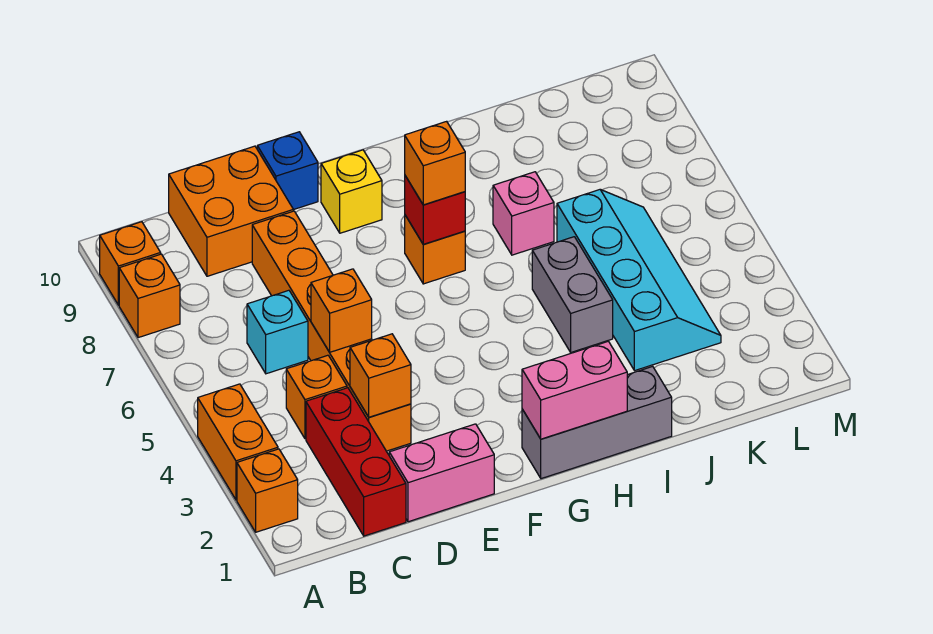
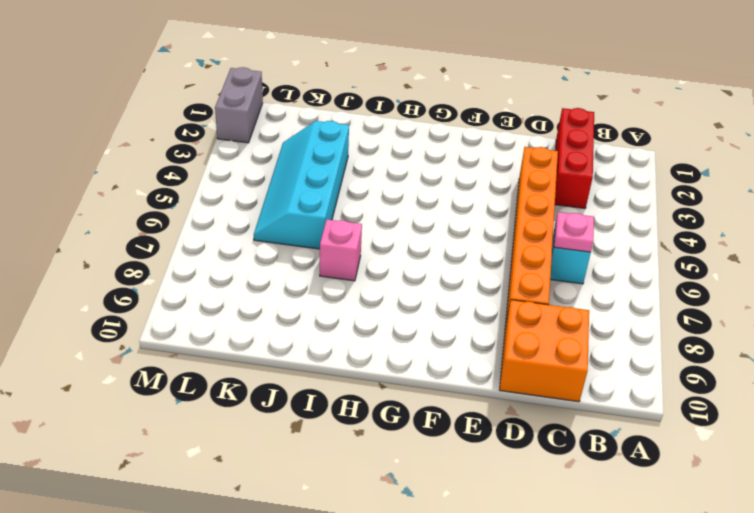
pink plate C6 level 2 -> none
grey brick M1:M2 level 1 -> grey brick I4:I5 level 1
none -> orange brick A2 level 1
none -> orange brick A3:A4 level 1
none -> orange brick A8 level 1

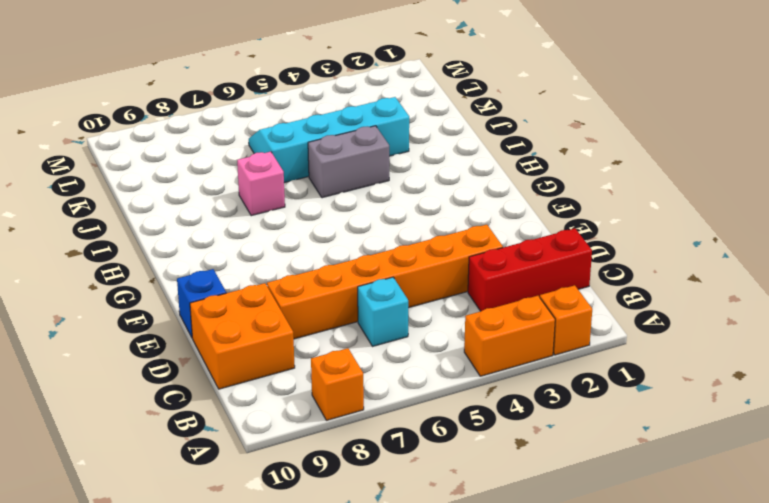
none -> orange brick A9 level 1
none -> orange brick C4 level 1
none -> pink brick D1:E1 level 1

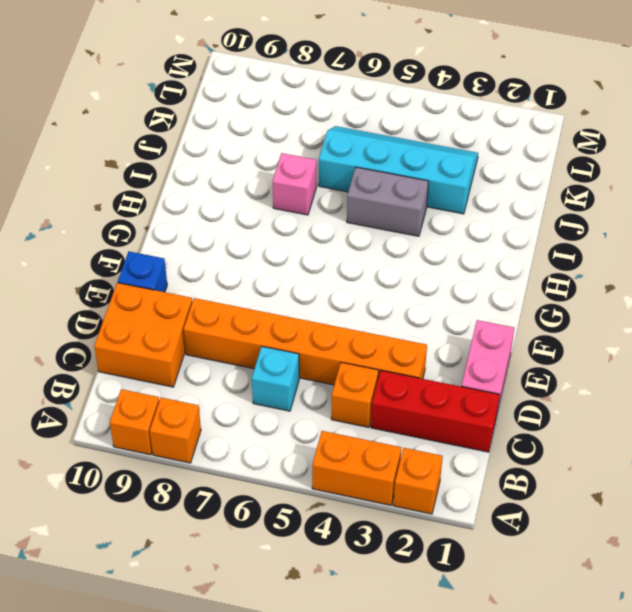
none -> yellow brick F9 level 1
none -> grey brick G1:I1 level 1
none -> orange brick G7 level 1

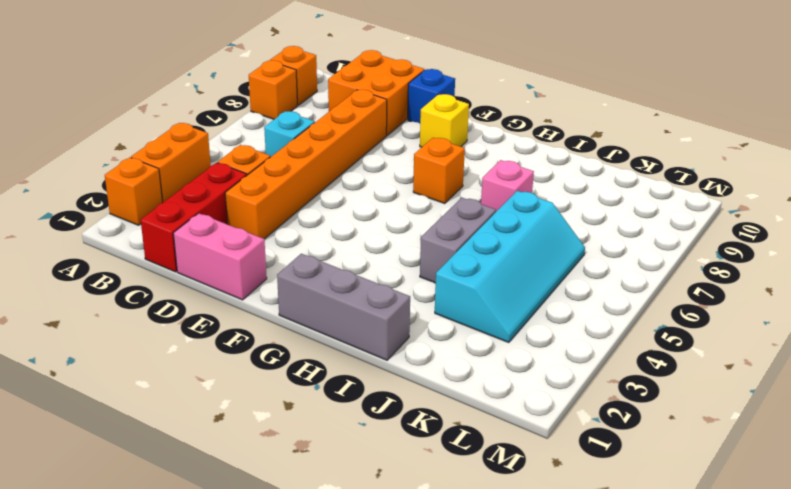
none -> orange brick D3 level 2
none -> orange brick D5 level 2
none -> pink brick G1:H1 level 2

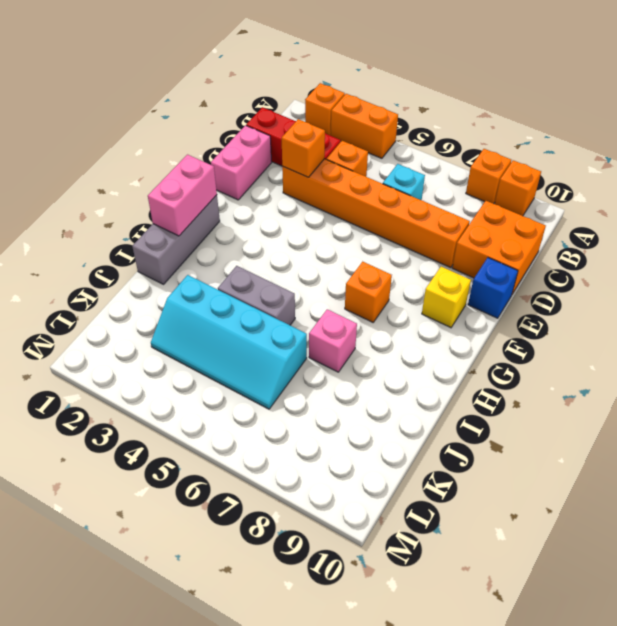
none -> orange brick D5 level 2
none -> red brick G7 level 2
none -> orange brick G7 level 3

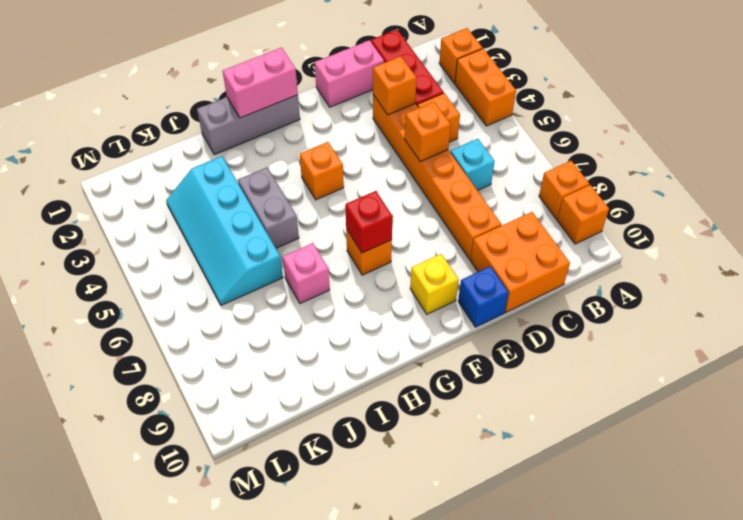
orange brick G4 level 1 -> orange brick G7 level 3

